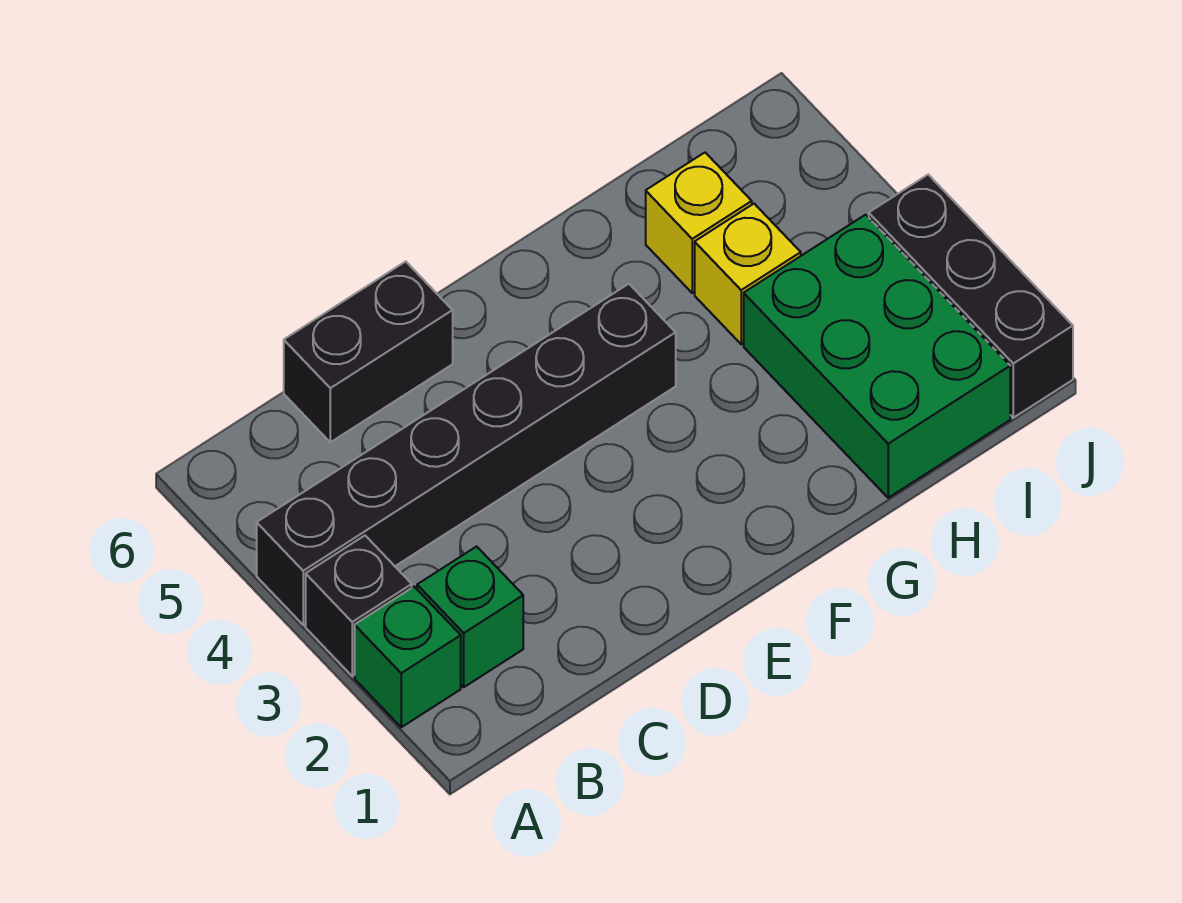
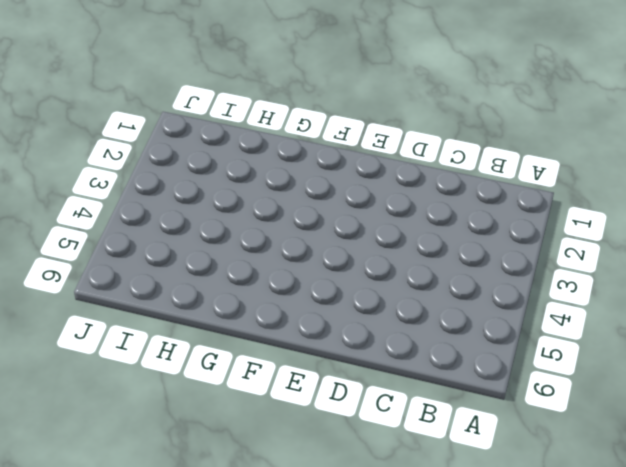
none -> green brick A2 level 1
none -> black brick A3 level 1

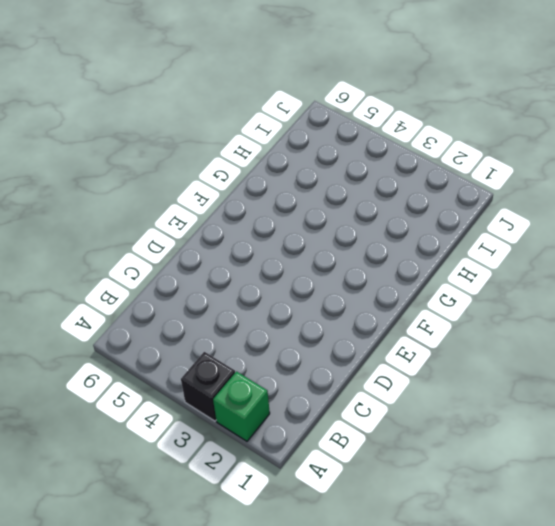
none -> black brick A4:F4 level 1
none -> green brick B2 level 1

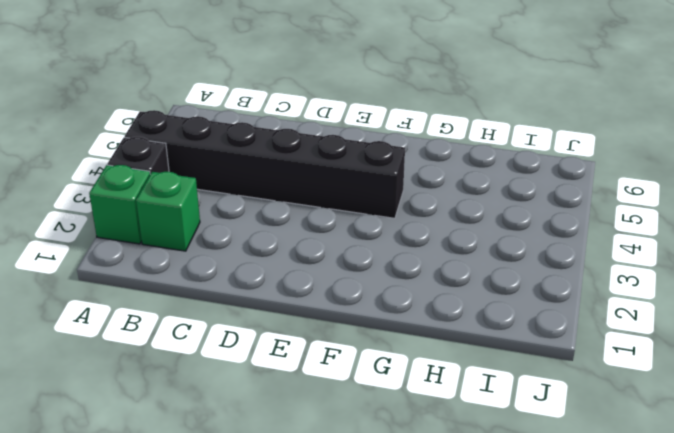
none -> black brick C6:D6 level 1
none -> green brick H1:I3 level 1

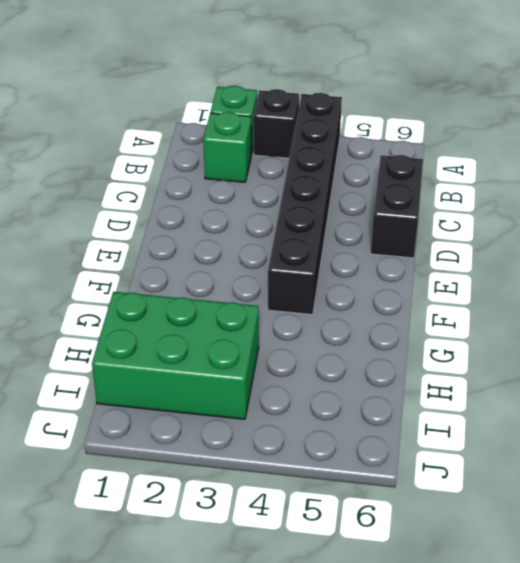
none -> yellow brick H4 level 1
none -> yellow brick H5 level 1

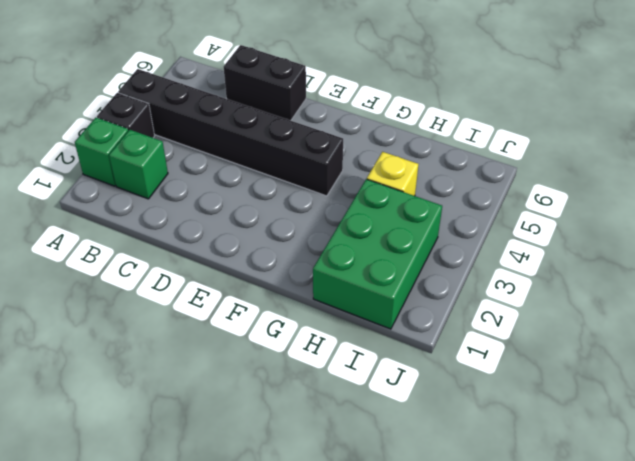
none -> yellow brick H5 level 1
none -> black brick J1:J3 level 1

